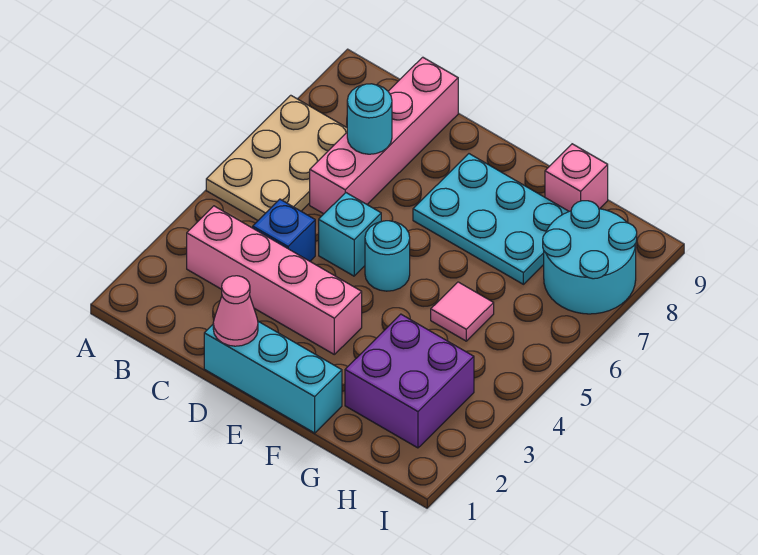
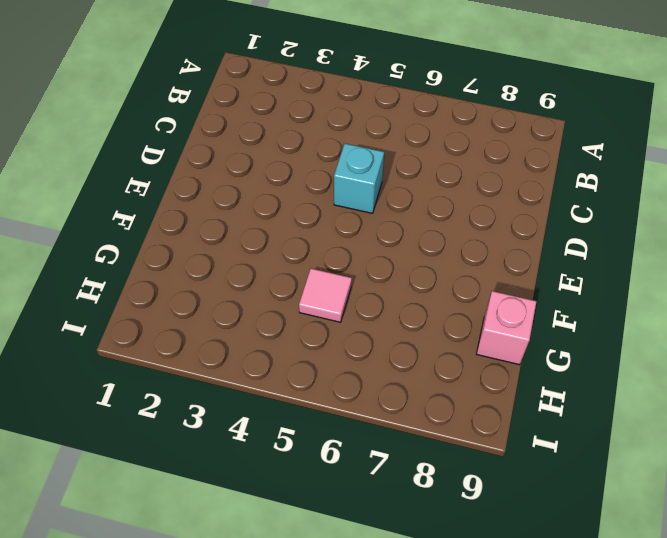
none -> tan plate A5:B7 level 1
none -> pink brick B3:E3 level 1
none -> blue brick C4 level 1

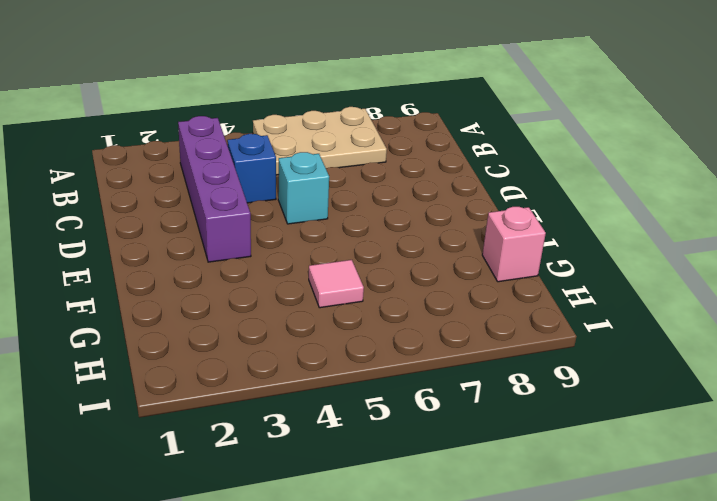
purple brick B3:E3 level 1 -> pink brick B3:E3 level 1
none -> pink brick C6:C9 level 1
none -> cyan brick D1:F1 level 1
none -> cyan round brick E5 level 1

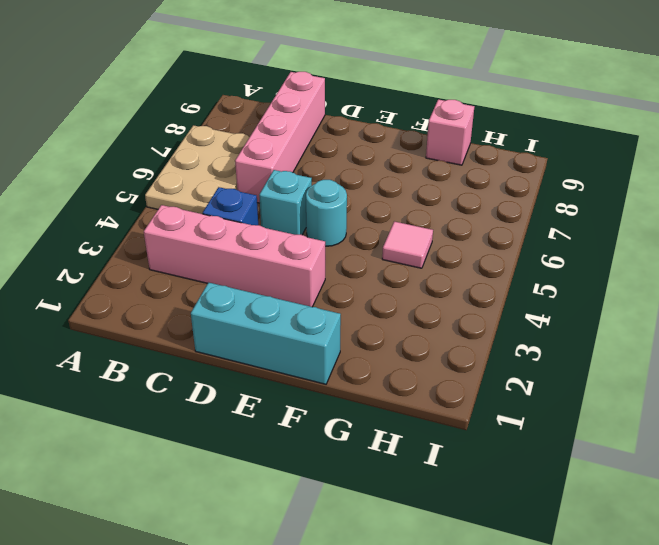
none -> cyan plate E7:G8 level 1
none -> purple brick G2:H3 level 1
none -> cyan round brick H7:I8 level 1

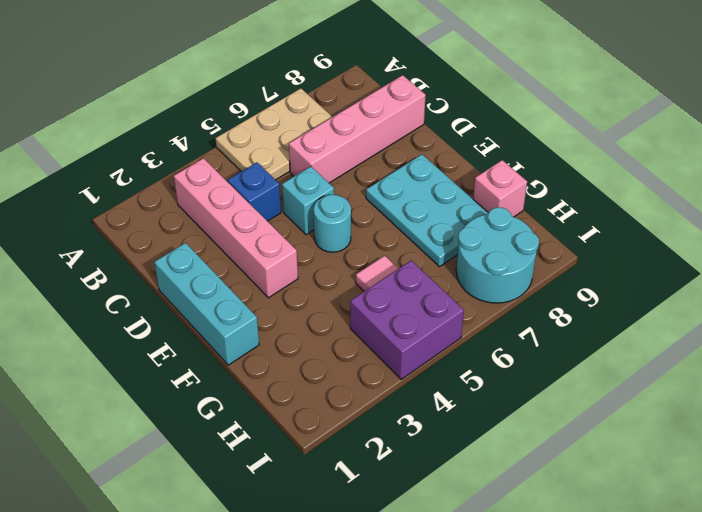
purple brick H4:I5 level 1 -> purple brick G2:H3 level 1
none -> cyan round brick C7 level 2
none -> pink cone D1 level 2

